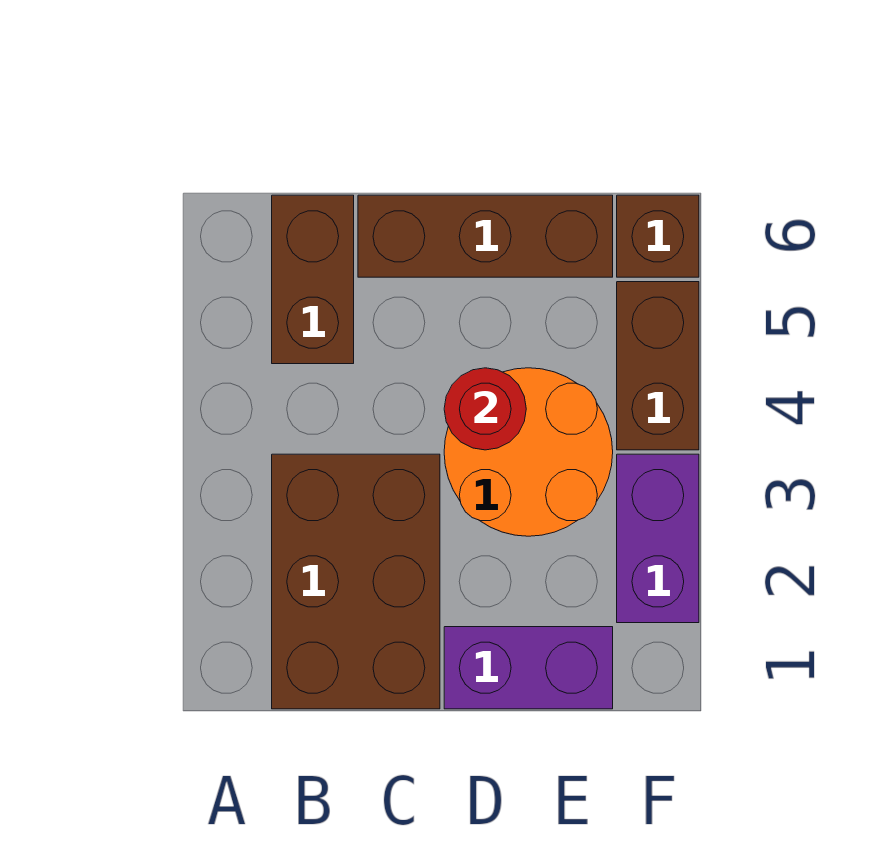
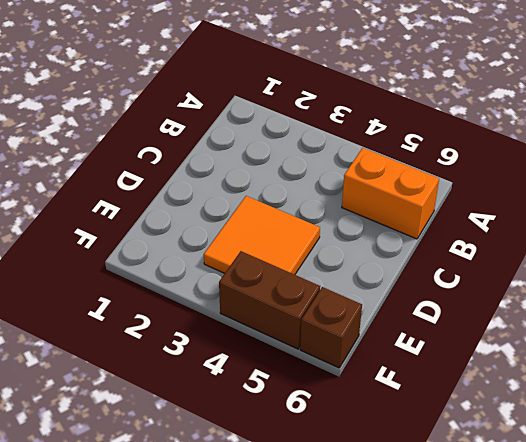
orange brick B5:B6 level 1 -> brown brick B5:B6 level 1
orange tile D3:E4 level 1 -> orange round brick D3:E4 level 1
none -> brown brick B1:C3 level 1
none -> brown brick C6:E6 level 1

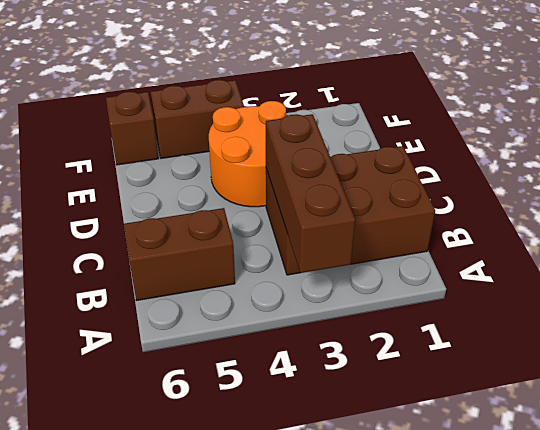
brown brick A3:C3 level 2 -> brown brick C6:E6 level 1
none -> purple brick D1:E1 level 1
none -> purple brick F2:F3 level 1

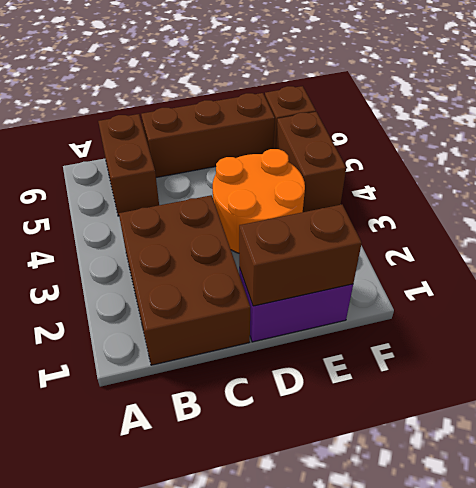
brown brick D1:E1 level 2 -> none
none -> purple brick F2:F3 level 1
none -> red round brick D4 level 2

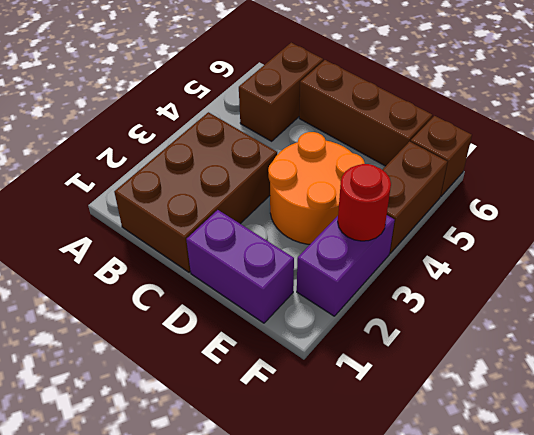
red round brick F3 level 2 -> red round brick D4 level 2

